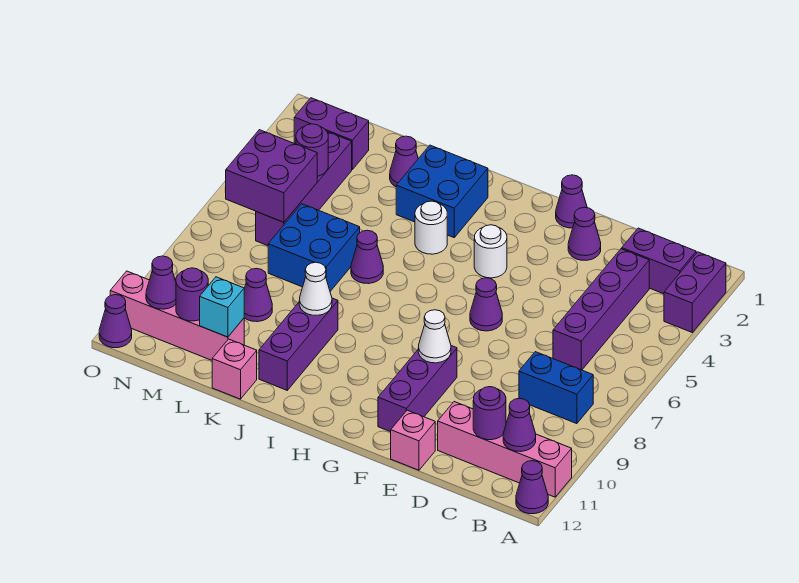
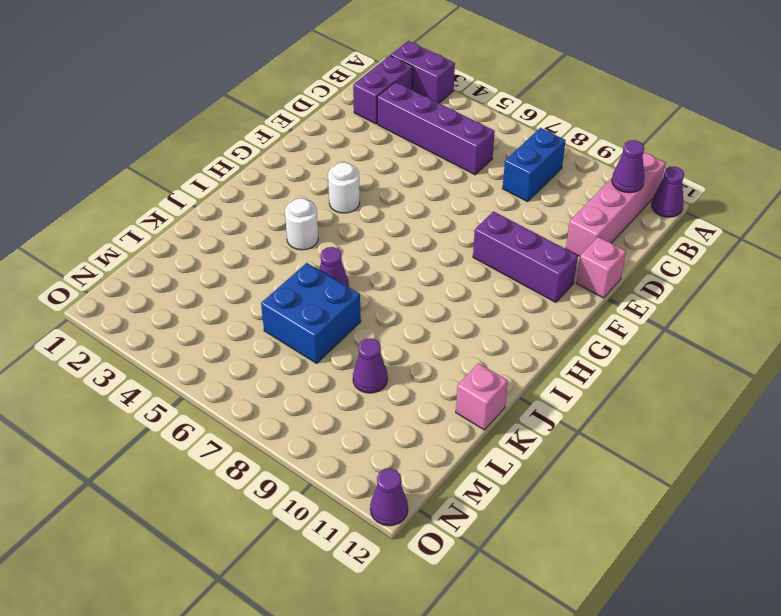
none -> purple cone E2 level 1
none -> purple cone F1 level 1
none -> purple cone F6 level 1
none -> blue brick I2:J3 level 1

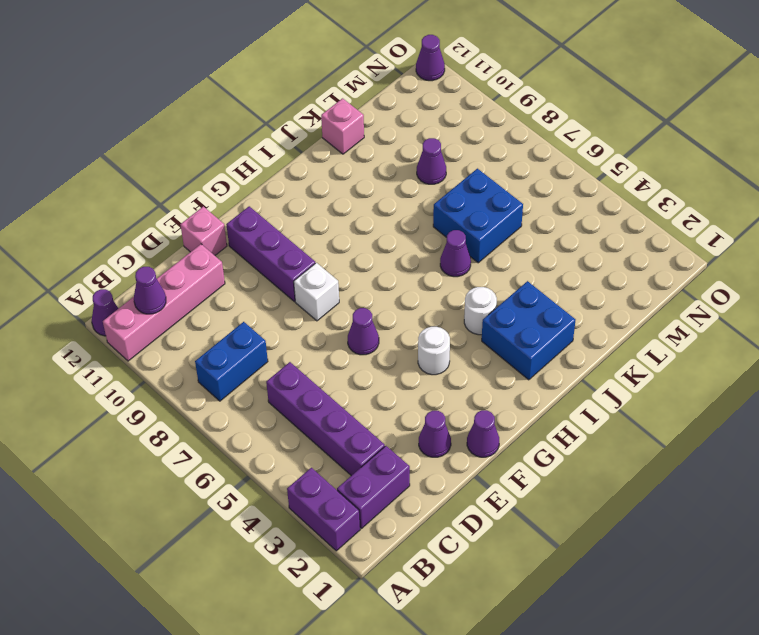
white brick F8 level 1 -> none
none -> purple brick J9:J11 level 1
none -> purple cone K2 level 1
none -> pink brick L11:O11 level 1
none -> purple brick M2:N2 level 1

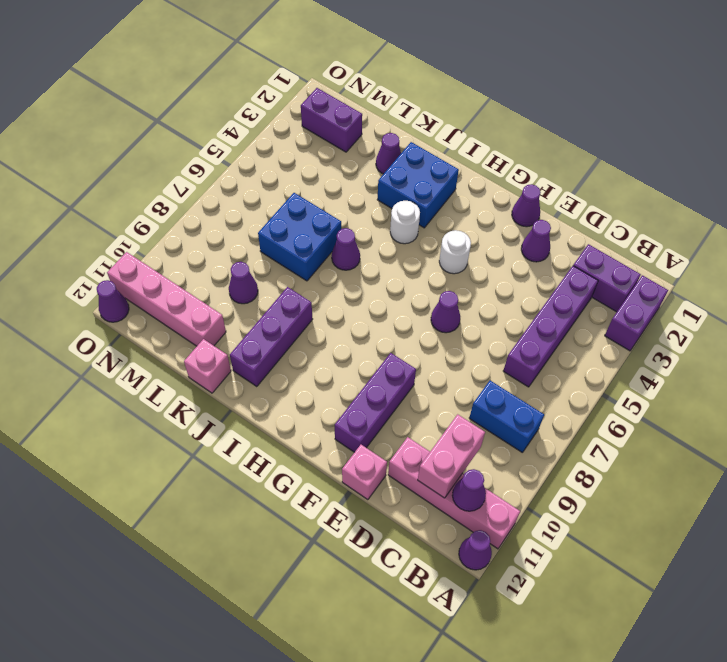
pink brick C10:C11 level 2 -> purple round brick C11 level 2
none -> purple brick M3:M6 level 1
none -> white cone F9 level 2
none -> white cone J9 level 2
none -> cyan brick L11 level 2

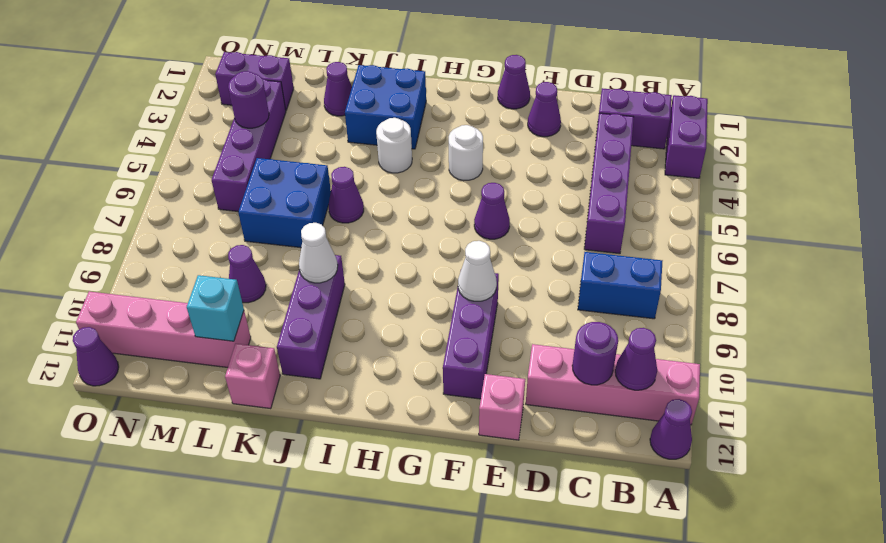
none -> purple brick M5:N6 level 2
none -> purple round brick M11 level 2
none -> purple cone N11 level 2

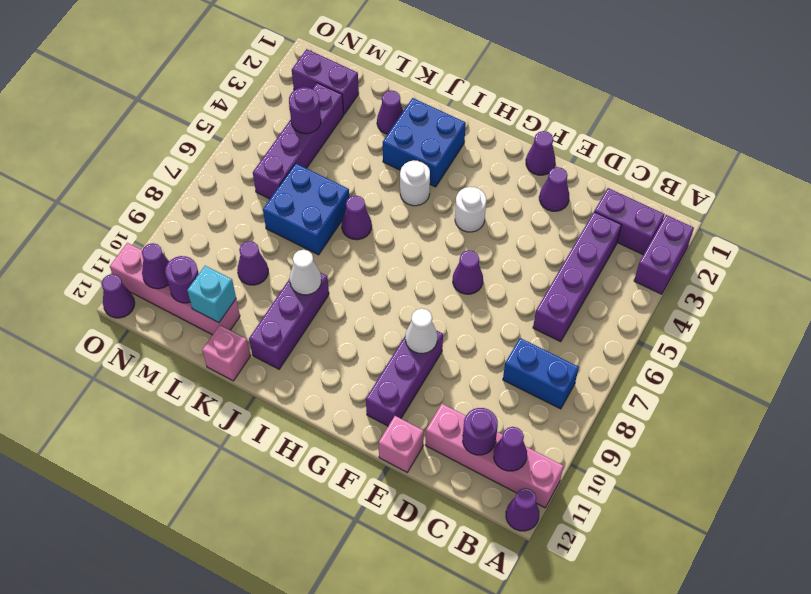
none -> purple brick M5:N6 level 2

